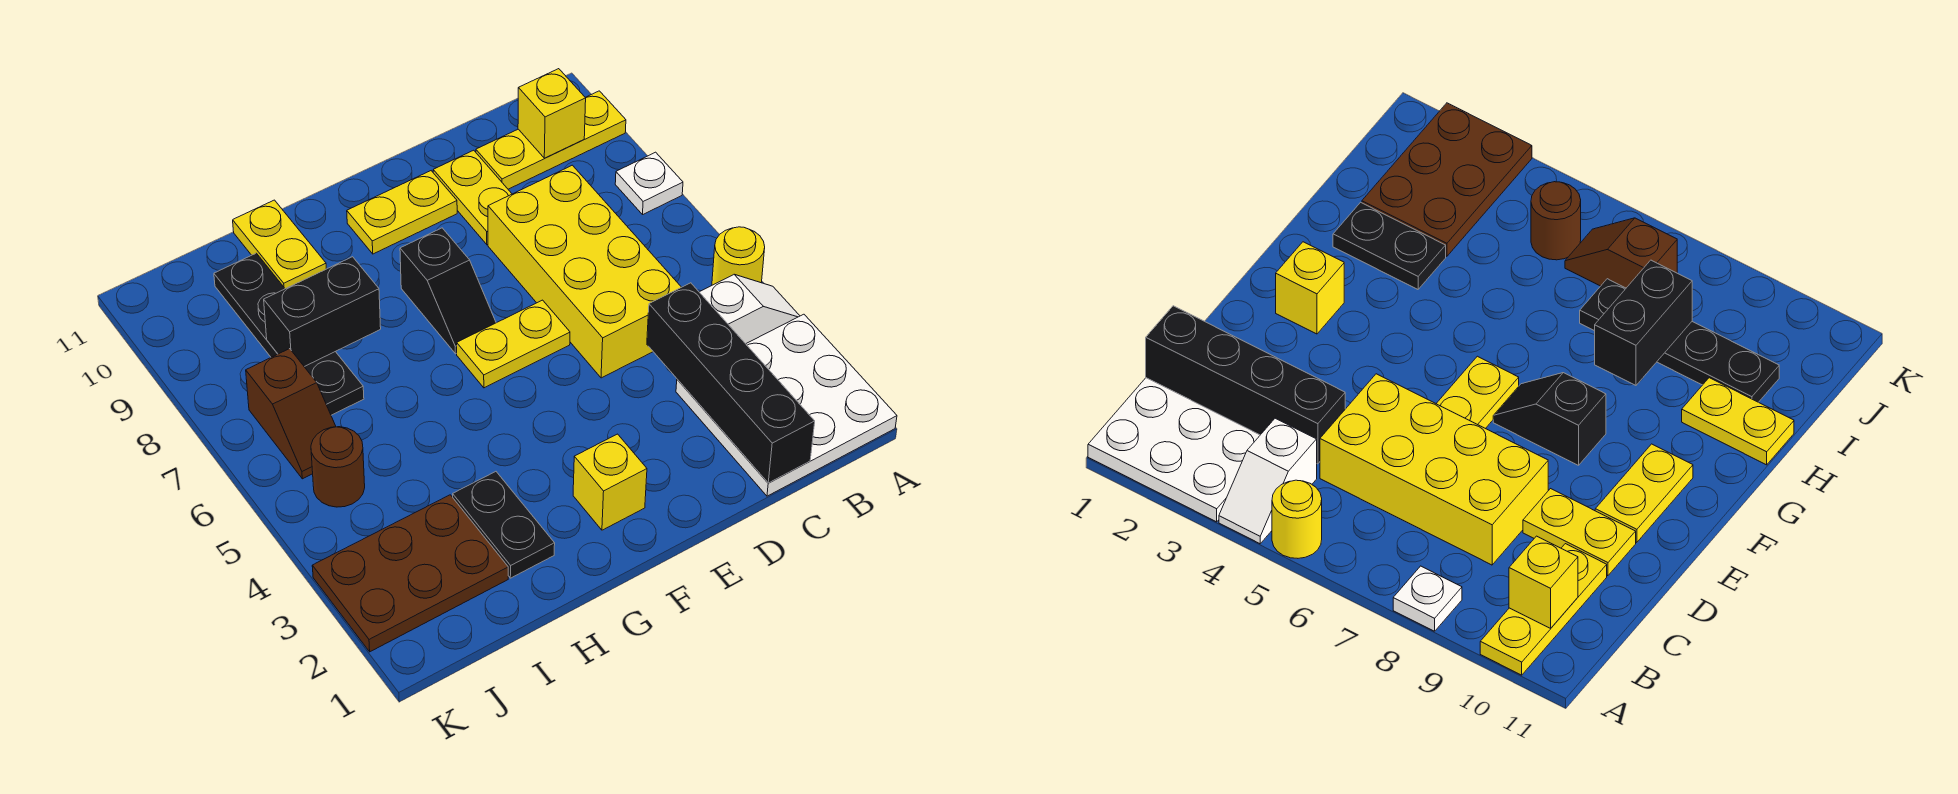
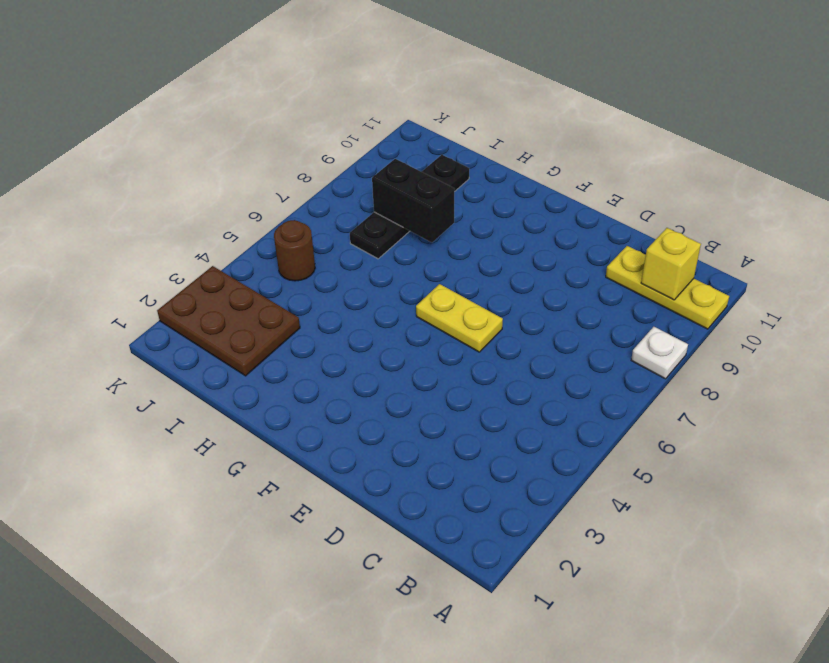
none -> white plate A1:C3 level 1
none -> white slope A4:B4 level 1 top B
none -> yellow round brick A5 level 1

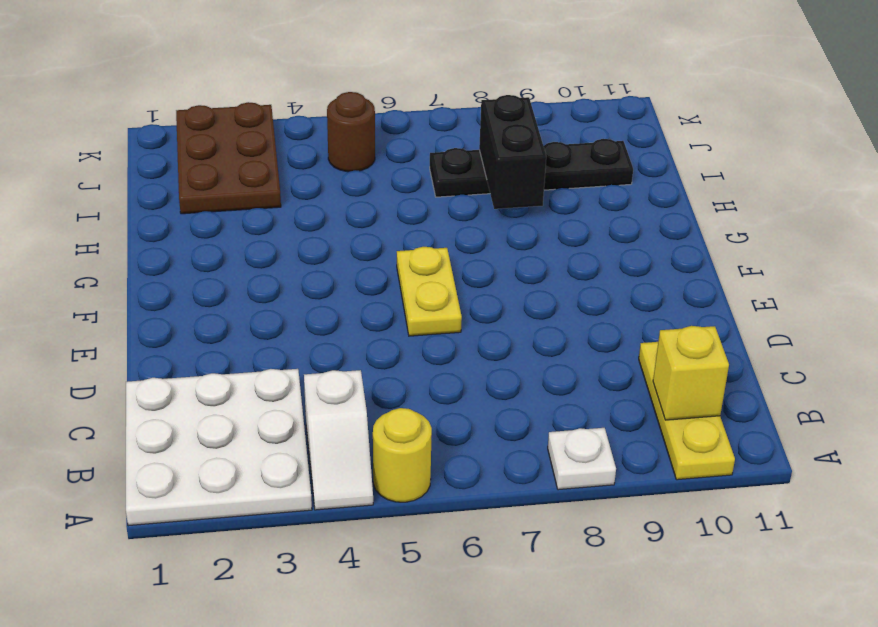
none -> yellow brick C5:D8 level 1
none -> yellow plate D9:D10 level 1
none -> yellow plate E10:F10 level 1

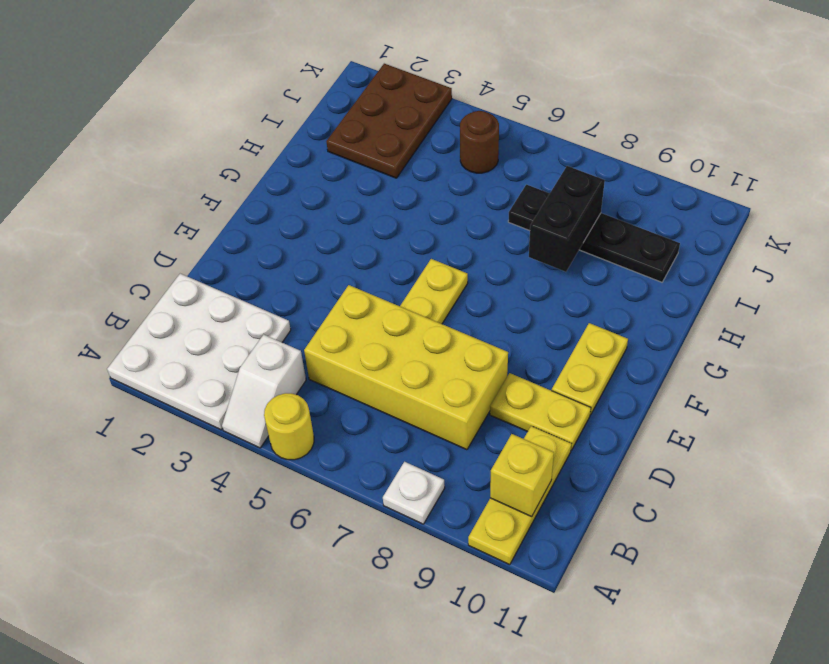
none -> yellow brick F2 level 1
none -> black slope F7:F8 level 1 top 8
none -> black plate H2:H3 level 1

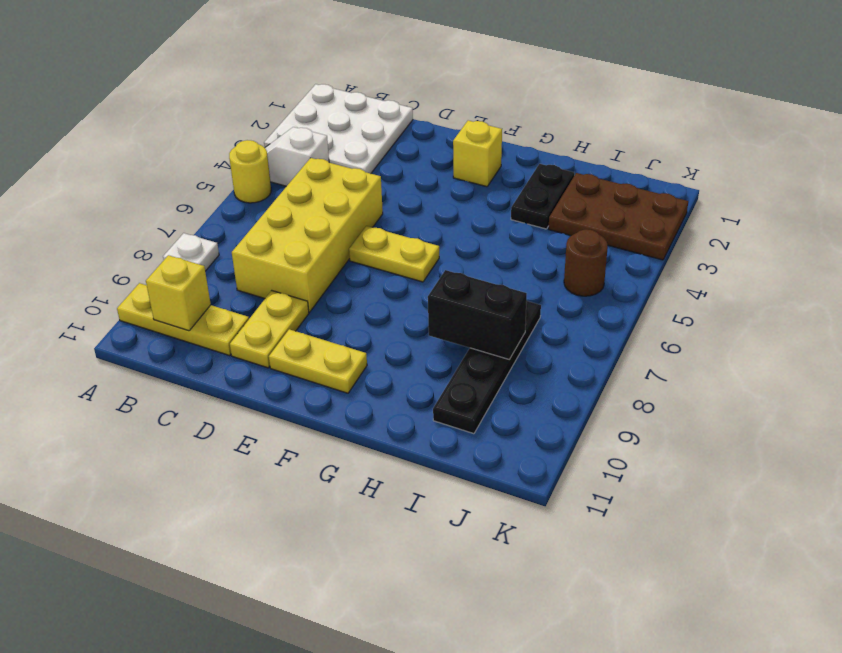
none -> black slope F7:F8 level 1 top 8
none -> yellow plate H10:H11 level 1
none -> brown slope J6:J7 level 1 top 7

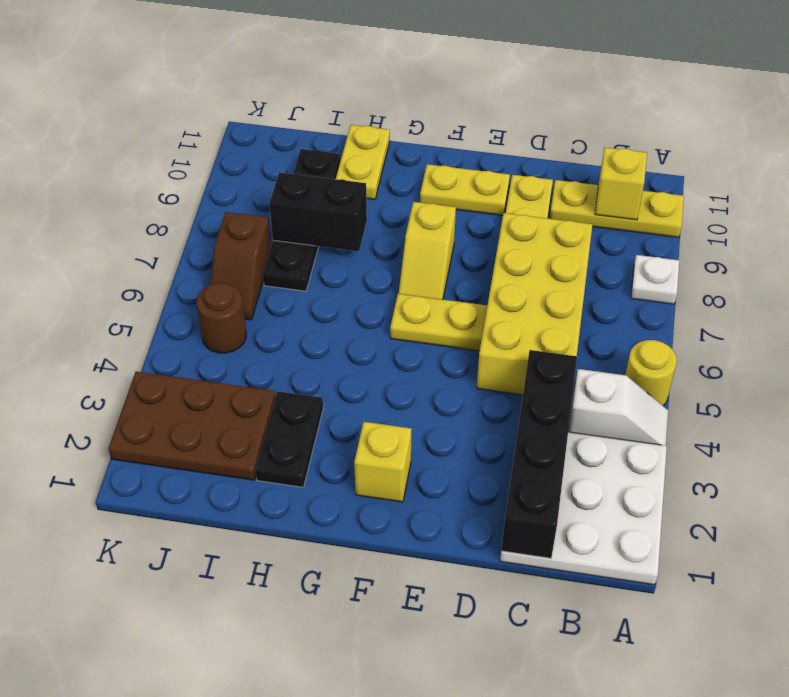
yellow slope F7:F8 level 1 top 8 -> black slope F7:F8 level 1 top 8

